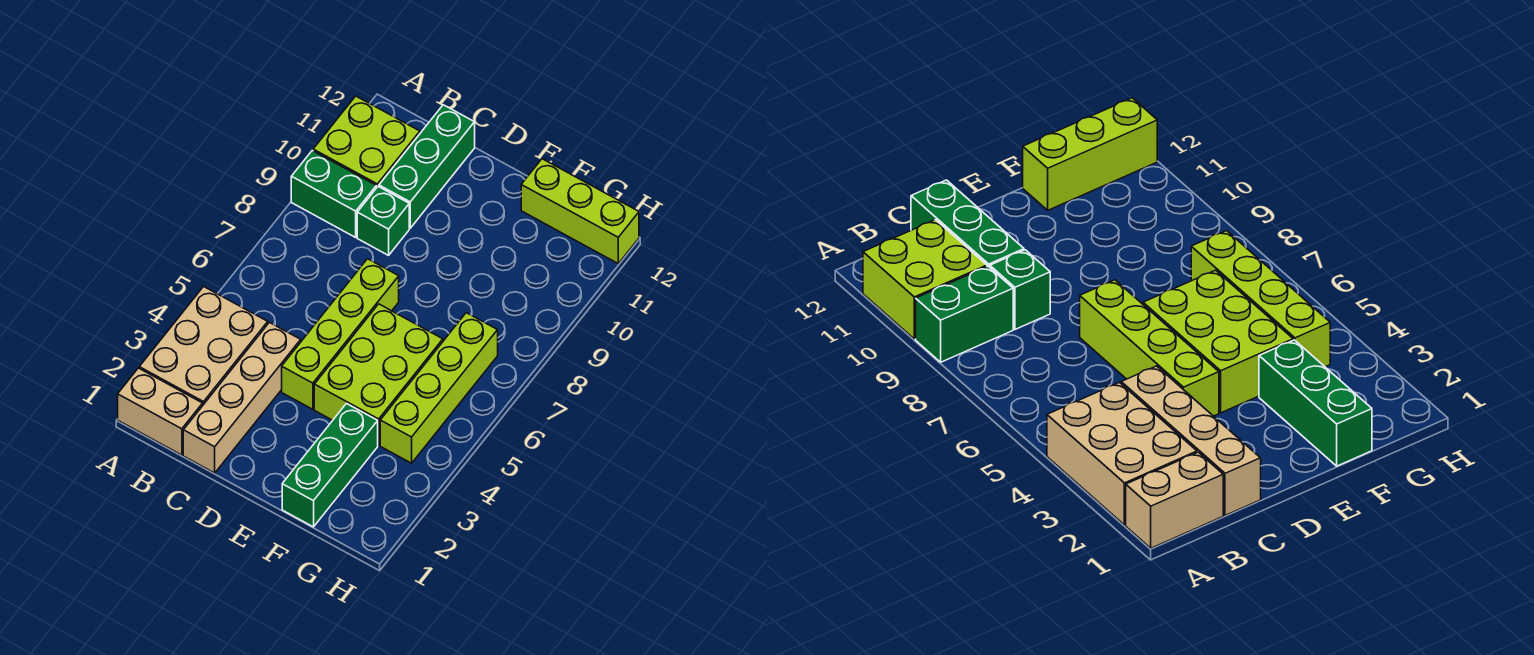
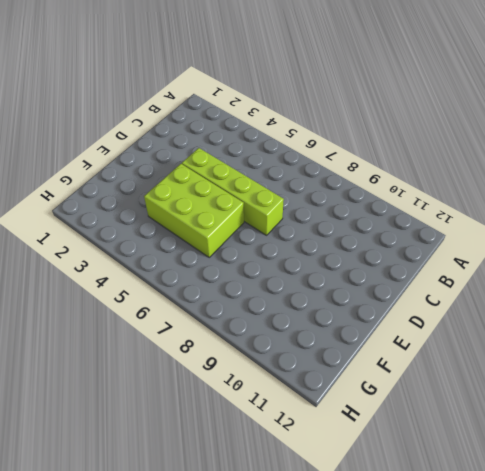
none -> tan brick A1:B1 level 1
none -> tan brick A2:B4 level 1
none -> green brick A9:B9 level 1

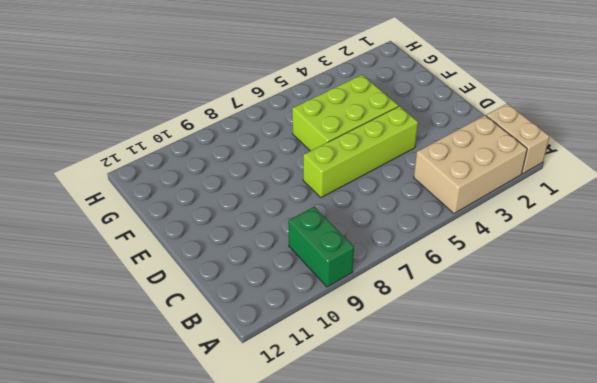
none -> lime brick A10:B11 level 1
none -> tan brick C1:C4 level 1
none -> green brick C9 level 1

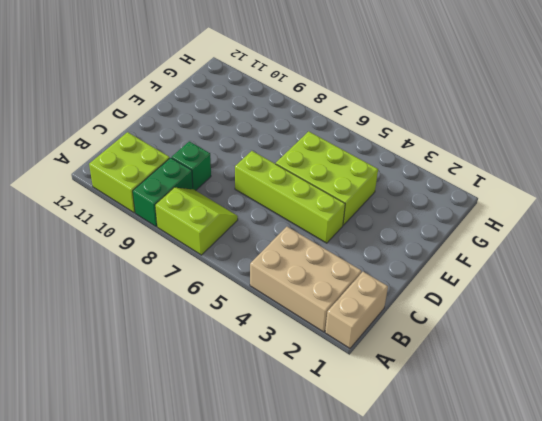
lime slope A7:B8 level 1 top A -> none
none -> tan brick C1:C4 level 1
none -> green brick C10:C12 level 1
none -> green brick F1:F3 level 1

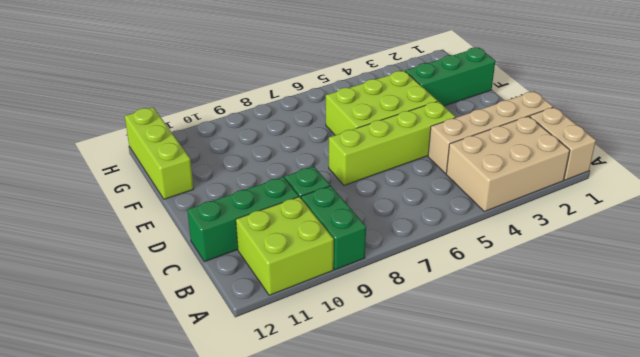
none -> lime brick G4:G7 level 1

